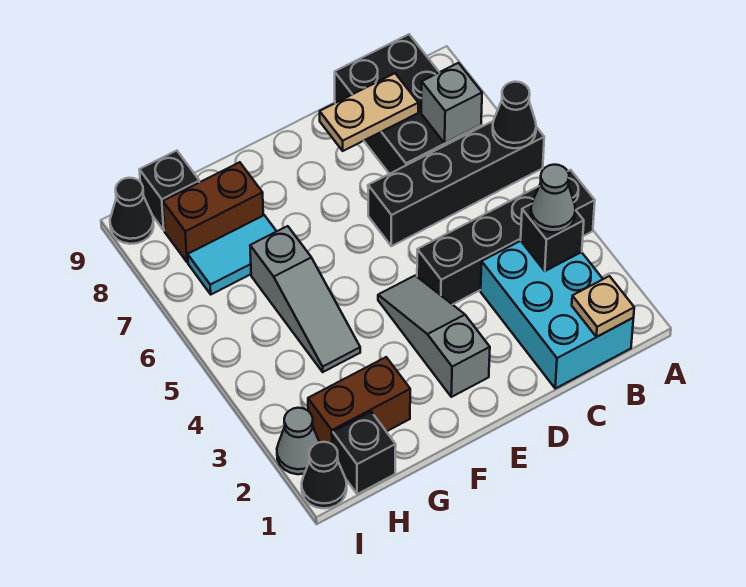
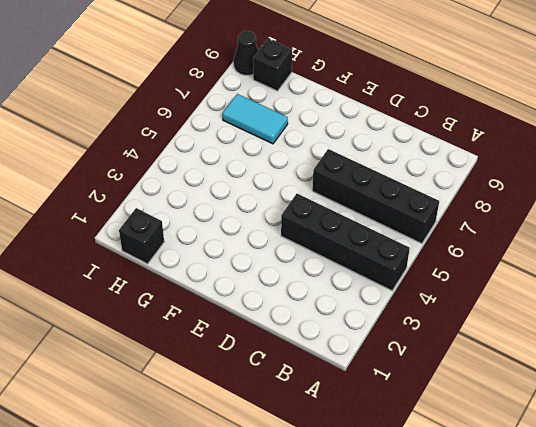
none -> cyan brick B1:C3 level 1
none -> black brick B7:C9 level 1
none -> grey slope E2:E4 level 1 top 2

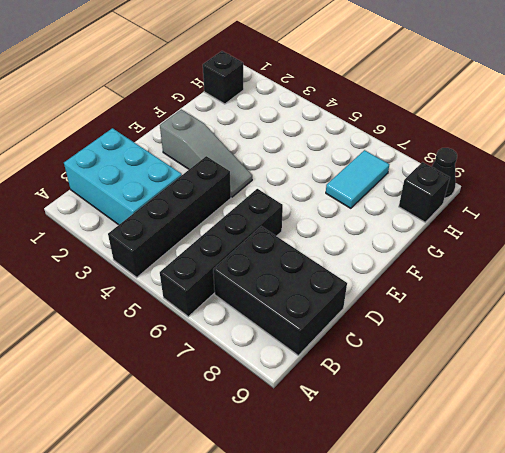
none -> brown brick G2:H2 level 1
none -> grey slope G4:G6 level 1 top 6
none -> brown brick G8:H8 level 1

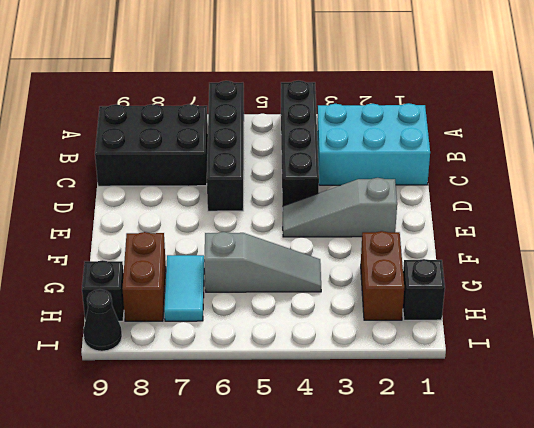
none -> black cone I1 level 1
none -> grey cone I2 level 1
none -> black cone A6 level 2

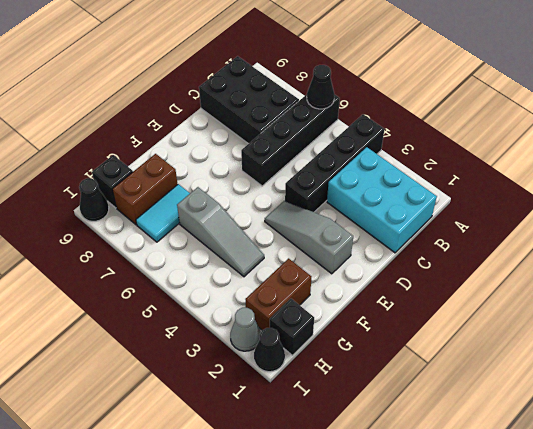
none -> tan plate B1 level 2
none -> black brick B3 level 2
none -> grey brick B7 level 2

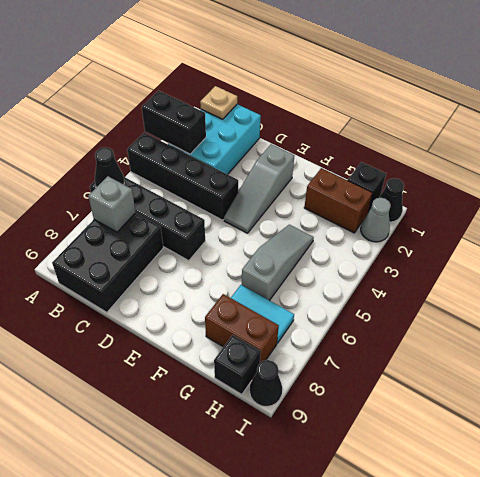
black brick A3:B3 level 2 -> black brick B3 level 2
none -> tan plate C8:D8 level 2
none -> grey cone B3 level 3

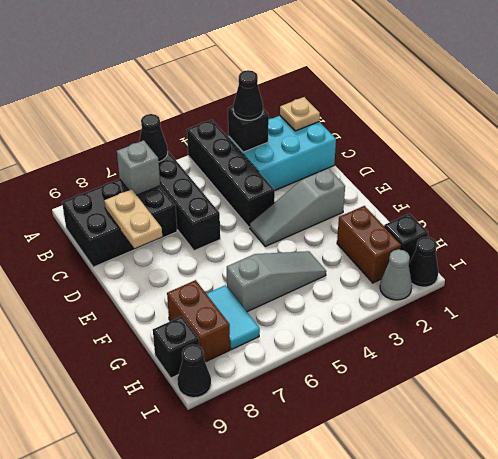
black cone B3 level 3 -> grey cone B3 level 3

